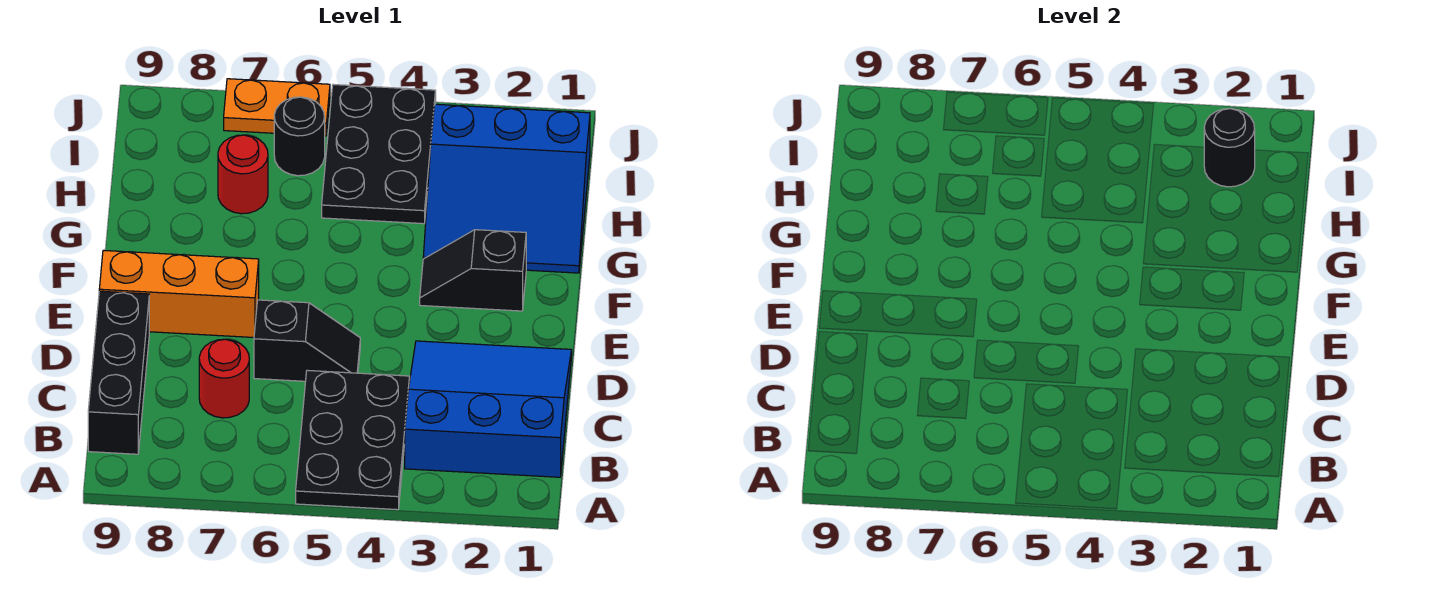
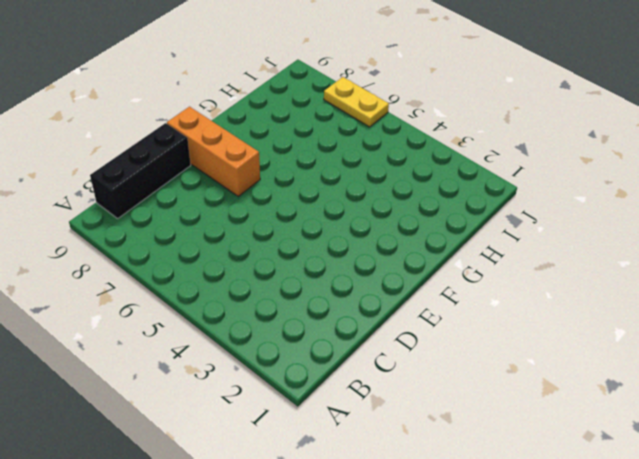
yellow plate J6:J7 level 1 -> orange plate J6:J7 level 1
none -> black plate A4:C5 level 1
none -> blue slope B1:D3 level 1 top B
none -> red round brick C7 level 1

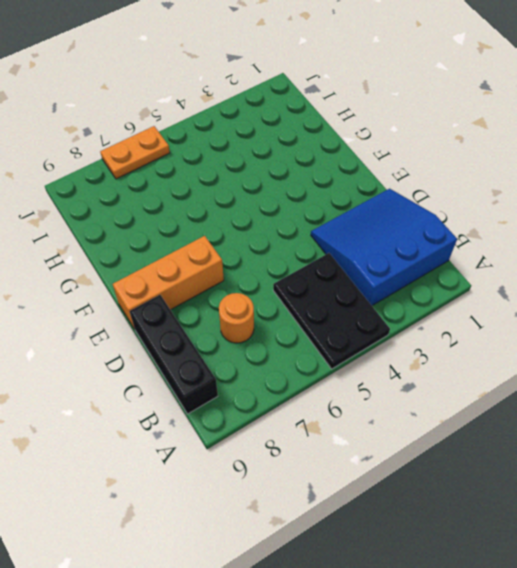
orange round brick C7 level 1 -> red round brick C7 level 1
none -> black slope D5:D6 level 1 top 6
none -> black slope F2:F3 level 1 top 2
none -> blue slope G1:I3 level 1 top I

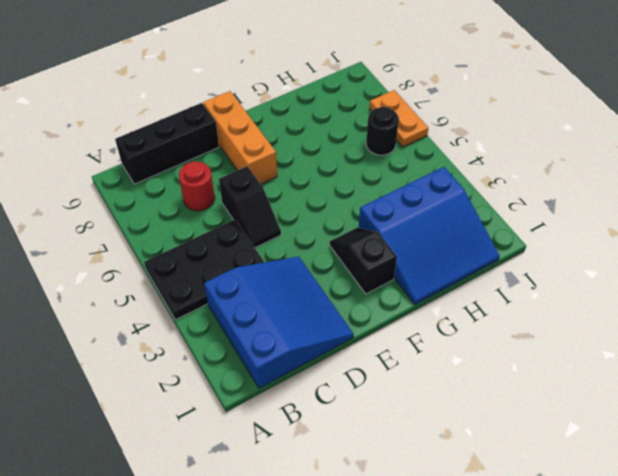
blue slope G1:I3 level 1 top 3 -> blue slope G1:I3 level 1 top I
none -> black plate H4:J5 level 1
none -> red round brick H7 level 1
none -> black round brick I2 level 2

